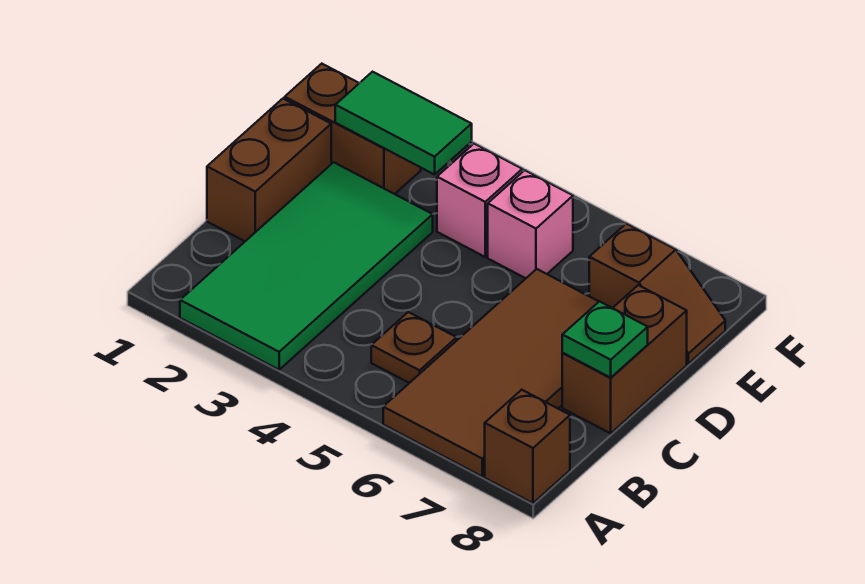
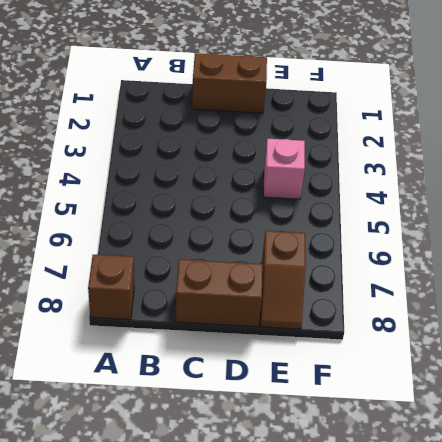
none -> green tile A2:D3 level 1
none -> brown tile A6:D7 level 1
none -> brown plate B5 level 1

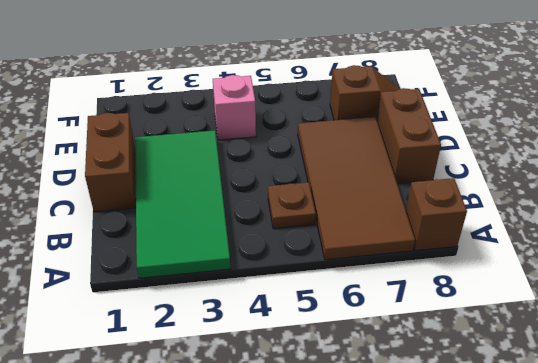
none -> brown brick E1:E2 level 1
none -> pink brick E5 level 1
none -> green plate C8 level 2

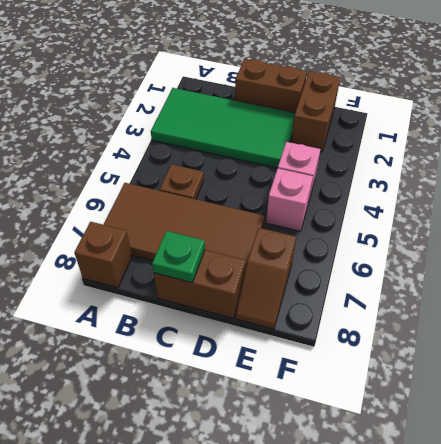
none -> green tile E2:E3 level 2

